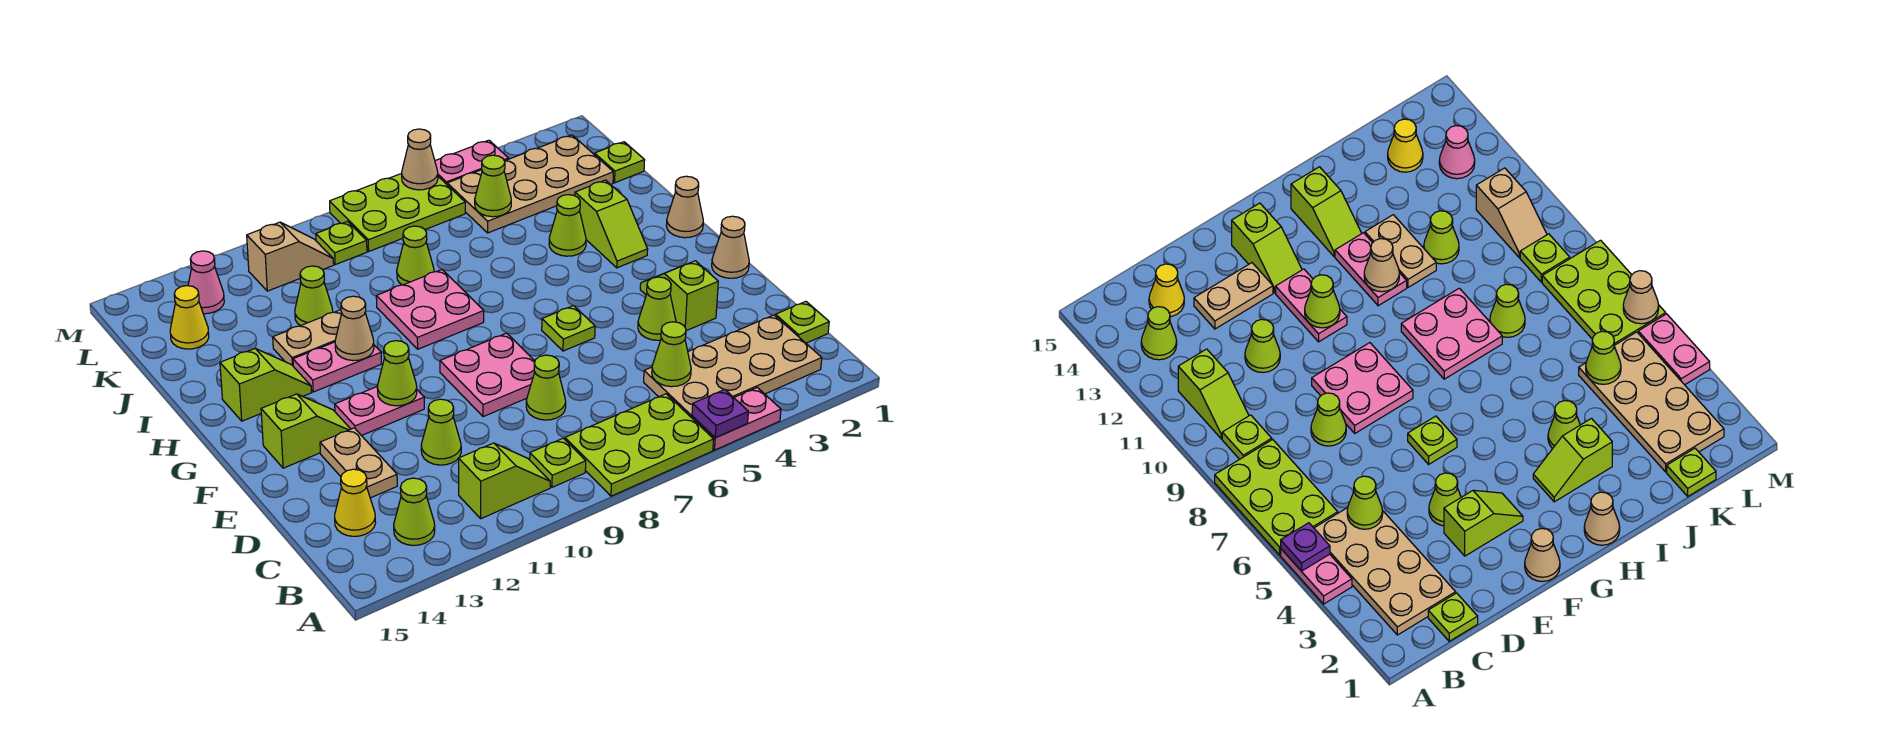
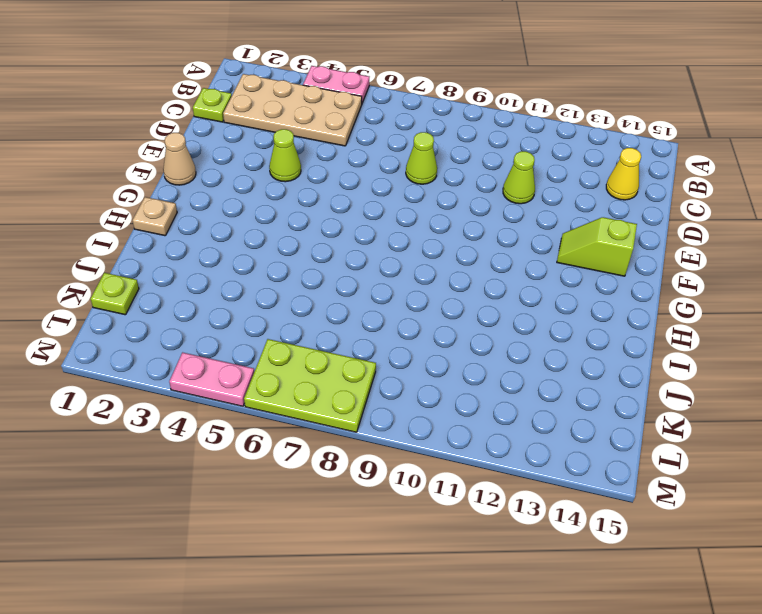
tan plate H1 level 1 -> tan cone H1 level 1
none -> lime plate A6:B8 level 1
none -> lime plate B9 level 1
none -> lime slope B10:B11 level 1 top 11
none -> lime cone B13 level 1

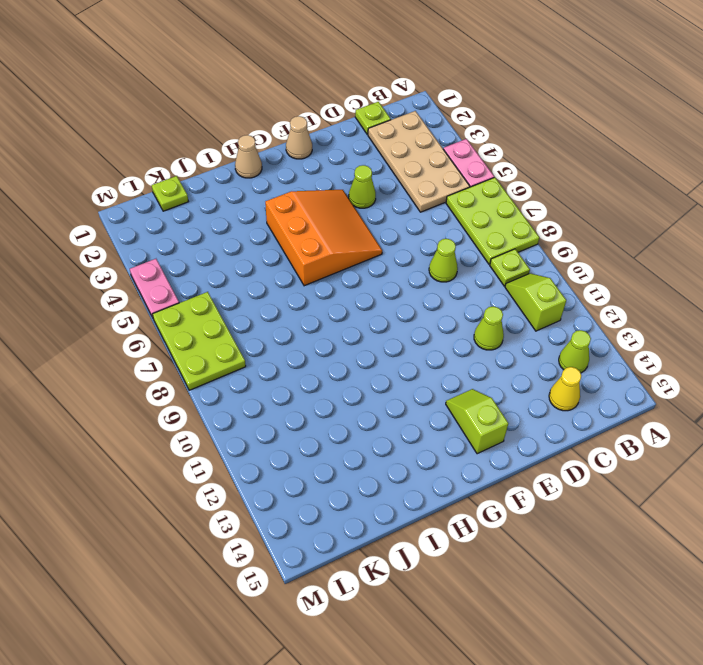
orange slope F4:H6 level 1 top H -> lime plate F6 level 1
none -> tan plate D13:E13 level 1
none -> lime slope E3:F3 level 1 top E
none -> pink plate E8:F9 level 1
none -> pink plate F11:F12 level 1

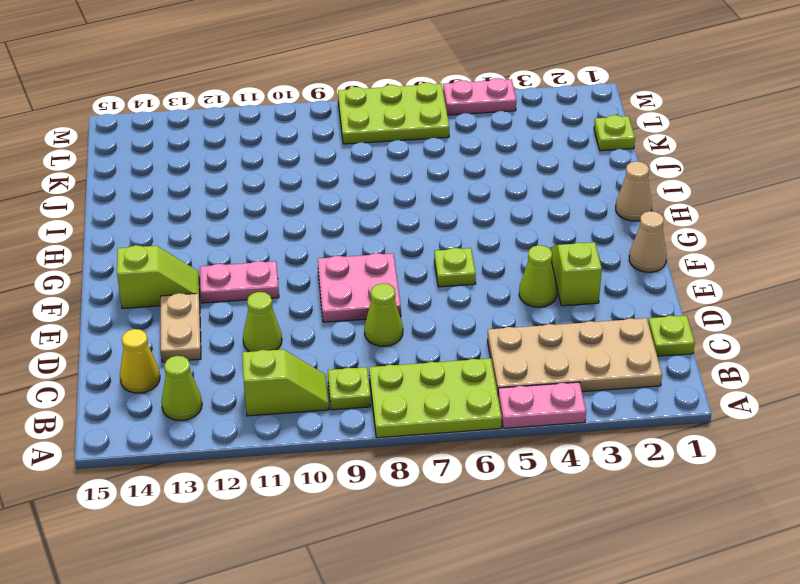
none -> lime slope H3:I3 level 1 top I
none -> pink plate H8:I9 level 1
none -> pink plate H11:H12 level 1
none -> lime slope H13:H14 level 1 top 14

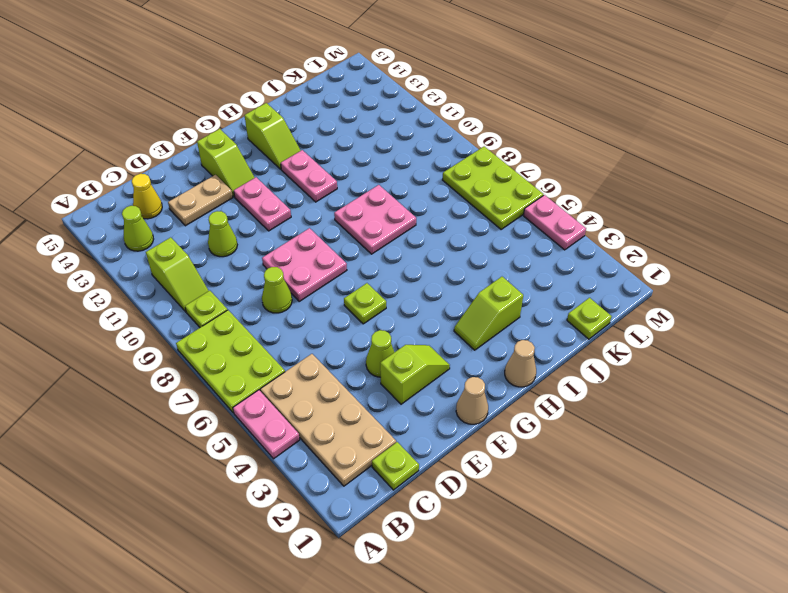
none -> lime cone I4 level 1
none -> tan plate I11:I12 level 1
none -> lime cone J8 level 1
none -> lime cone J11 level 1

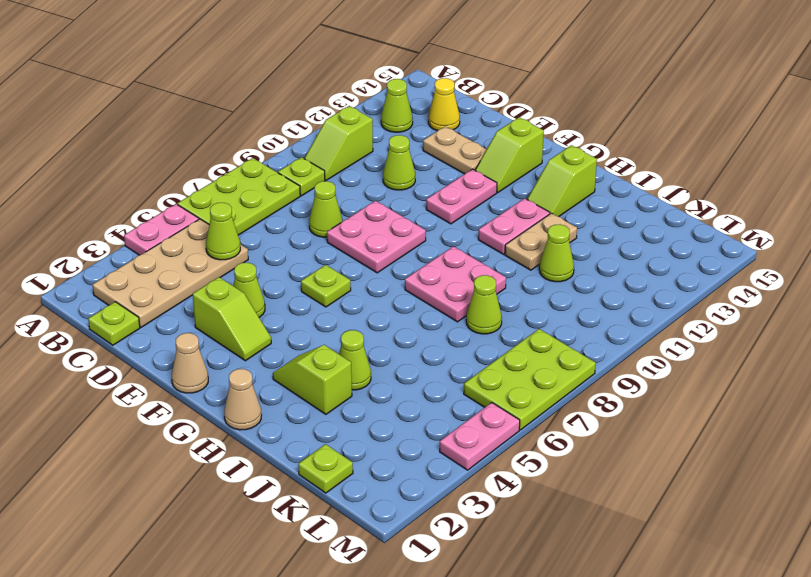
none -> tan plate K2:L5 level 1
none -> yellow cone K14 level 1
none -> lime plate L9 level 1
none -> tan slope L10:L11 level 1 top 11

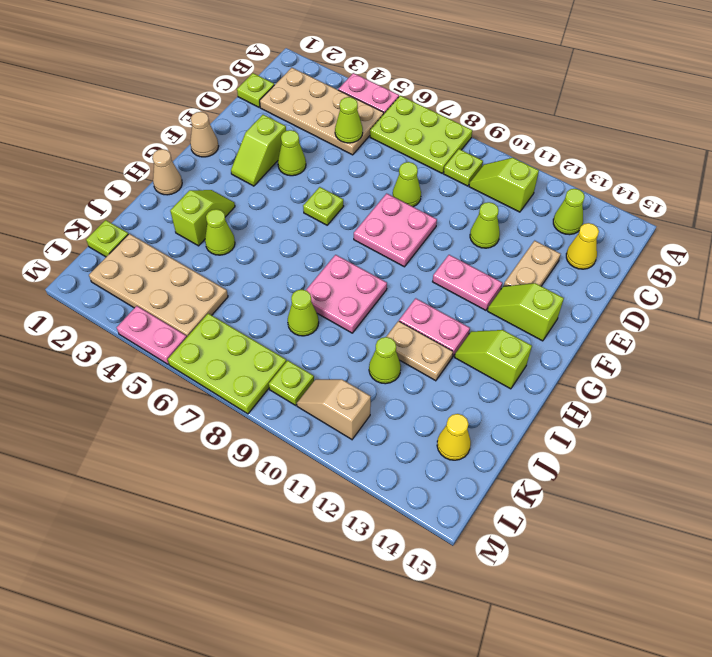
none -> pink cone L13 level 1
none -> purple plate A5 level 2
none -> lime cone F11 level 2
none -> tan cone H11 level 2

